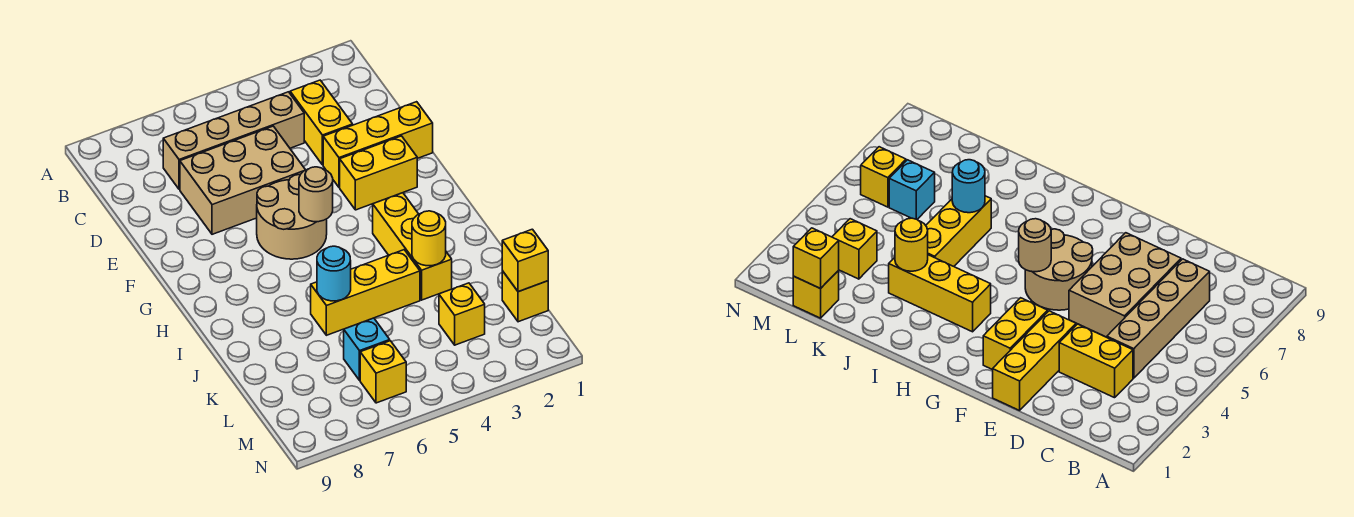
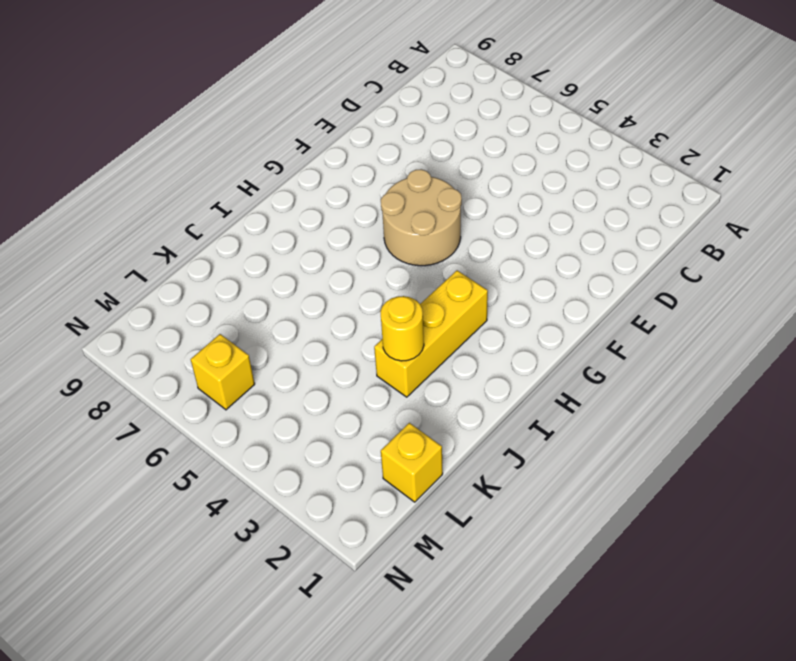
none -> yellow brick C3:D3 level 1
none -> tan brick C4:C7 level 1
none -> tan brick D5:E7 level 1

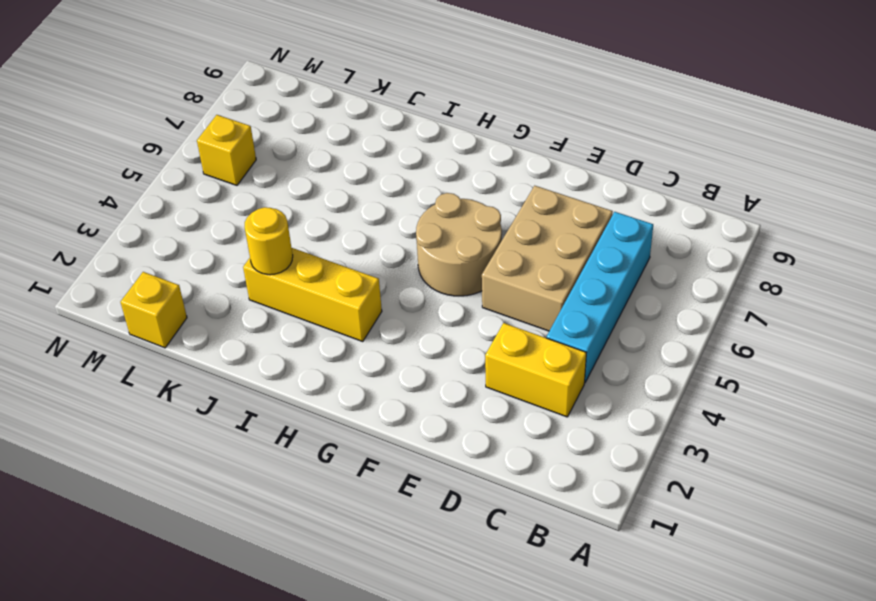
cyan brick C4:C7 level 1 -> tan brick C4:C7 level 1
none -> yellow brick E1:E3 level 1
none -> yellow brick F2:F3 level 1
none -> yellow brick J4:J6 level 1

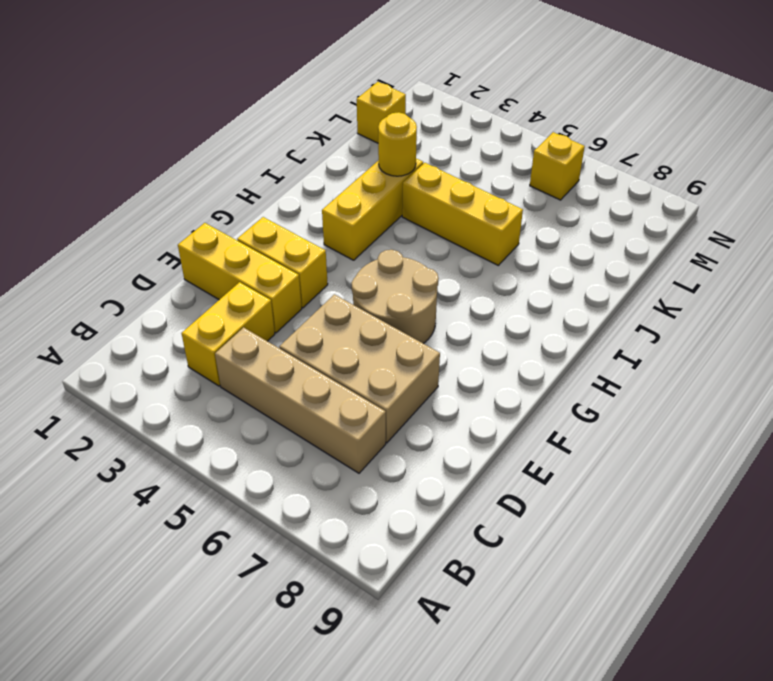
none -> yellow brick L3 level 1
none -> cyan brick L6 level 1
none -> tan round brick G5 level 2

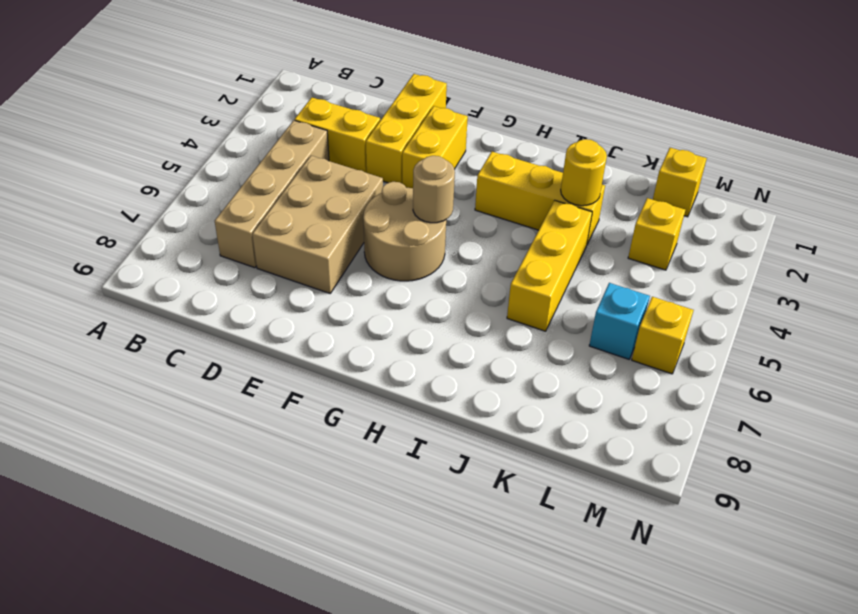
none -> cyan round brick J6 level 2
none -> yellow brick L1 level 2

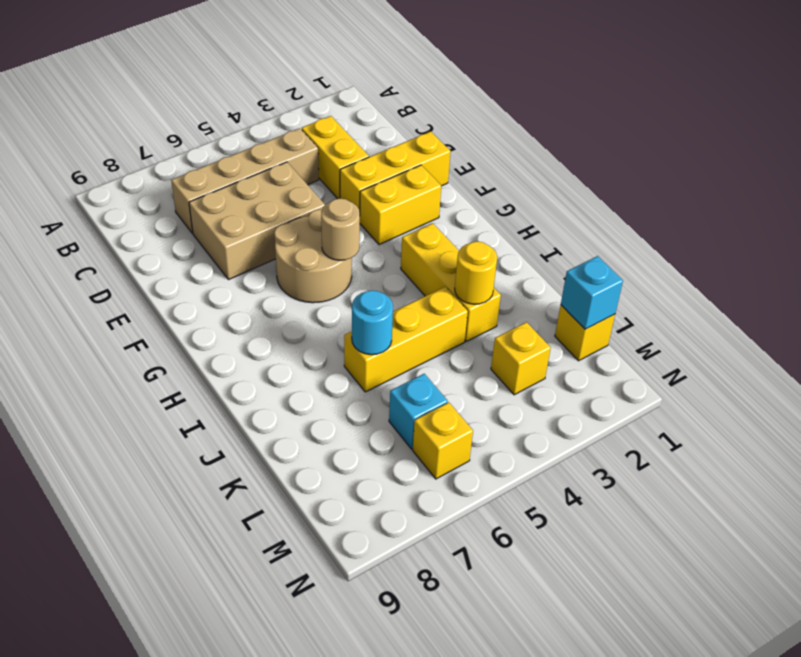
cyan brick L1 level 2 -> yellow brick L1 level 2

